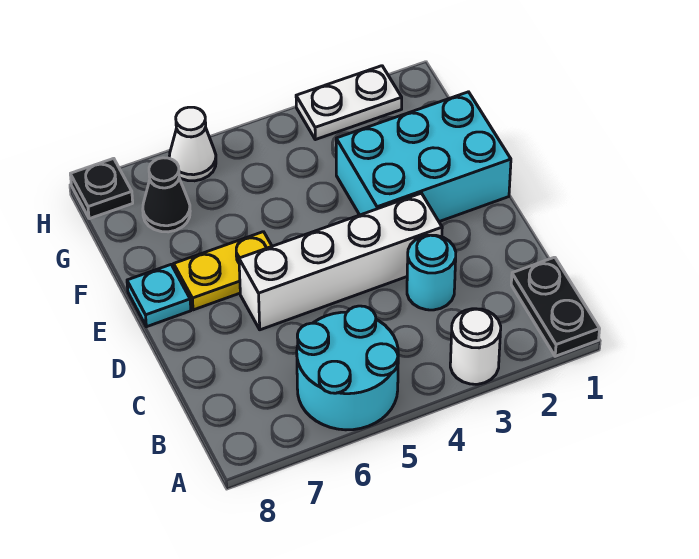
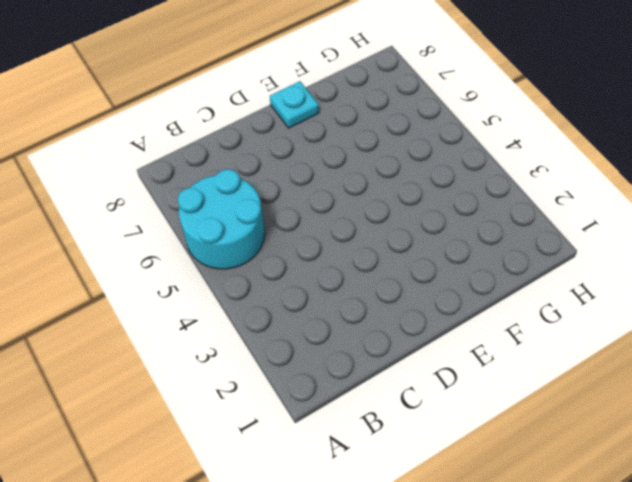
none -> black plate A1:B1 level 1
none -> white round brick A3 level 1
none -> cyan round brick C3 level 1

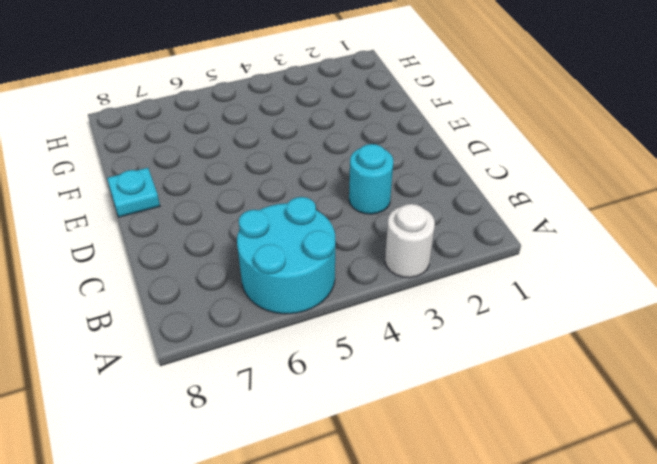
none -> black plate A1:B1 level 1
none -> white brick D3:D6 level 1
none -> cyan brick E1:F3 level 1

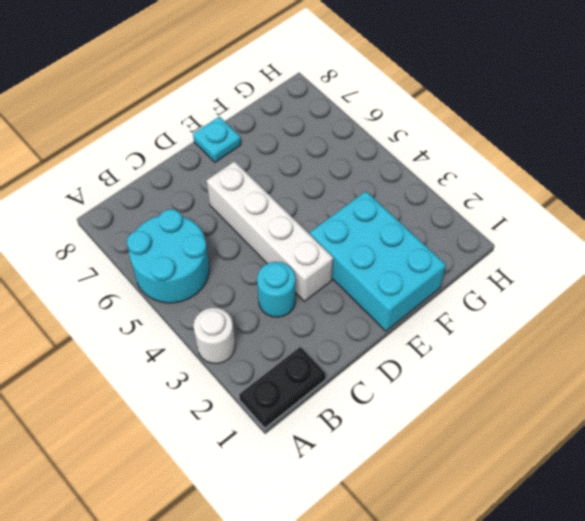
none -> yellow plate E6:E7 level 1
none -> black cone G7 level 1
none -> white plate H2:H3 level 1

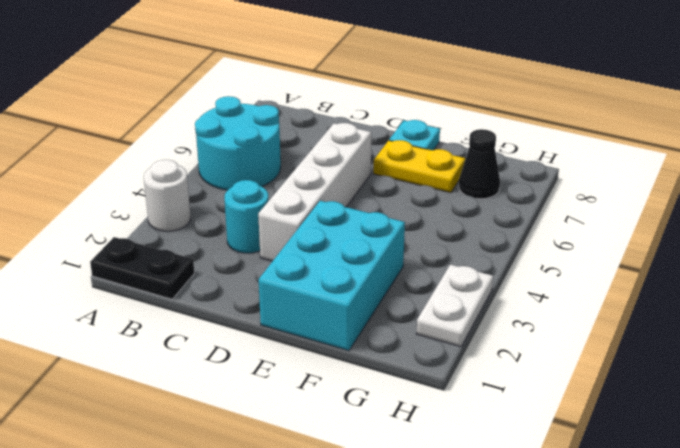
yellow plate E7:F7 level 1 -> yellow plate E6:E7 level 1
none -> white cone H6 level 1
none -> black plate H8 level 1

